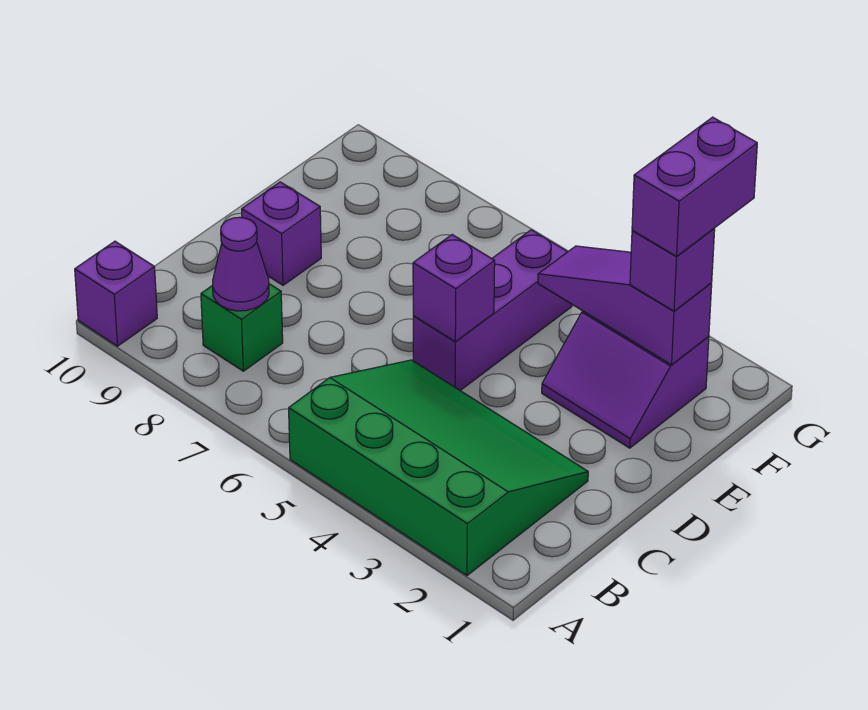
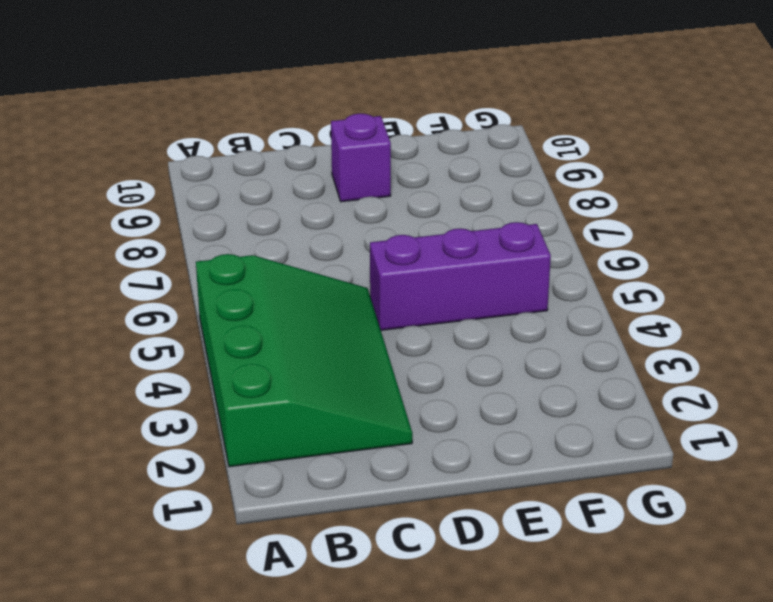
none -> purple brick A10 level 1
none -> green brick B8 level 1

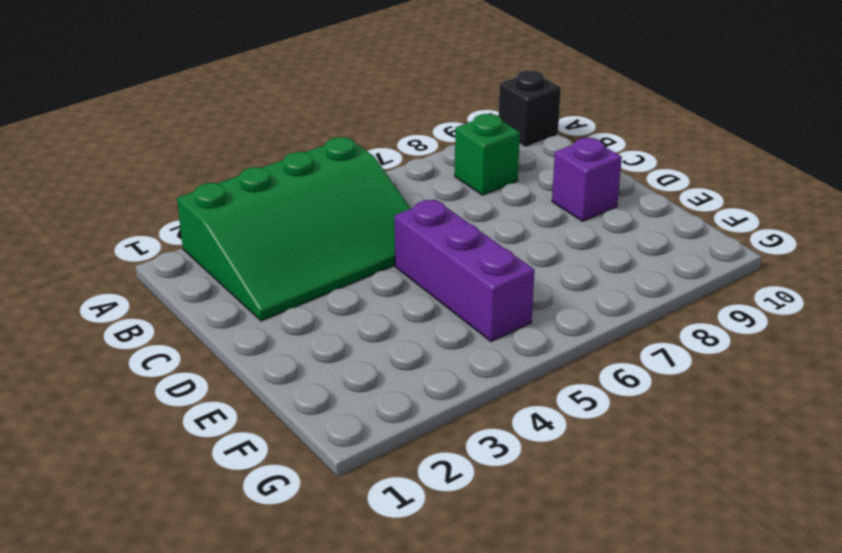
black brick A10 level 1 -> purple brick A10 level 1
none -> purple slope E2:F3 level 1 top F
none -> purple cone B8 level 2

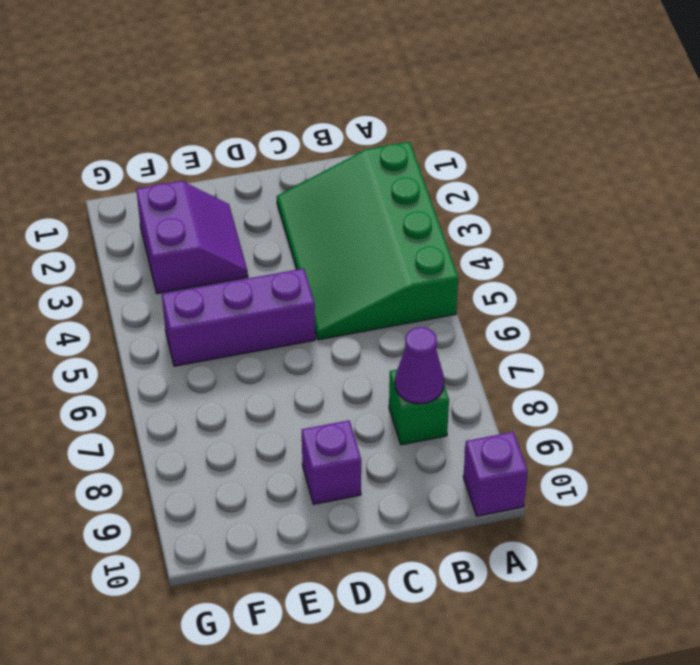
none -> purple brick D5 level 2
none -> purple slope F2:F4 level 2 top 2

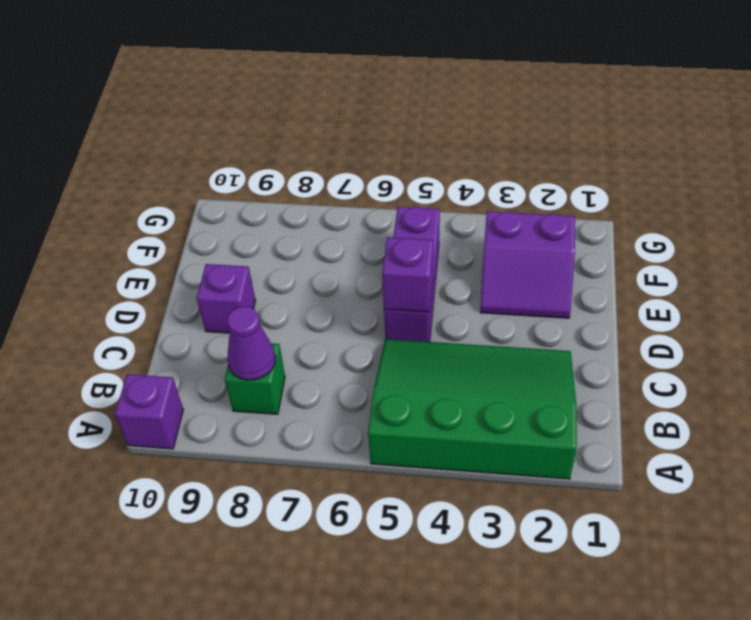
none -> purple slope F2:F4 level 2 top 2
none -> purple brick F2 level 3

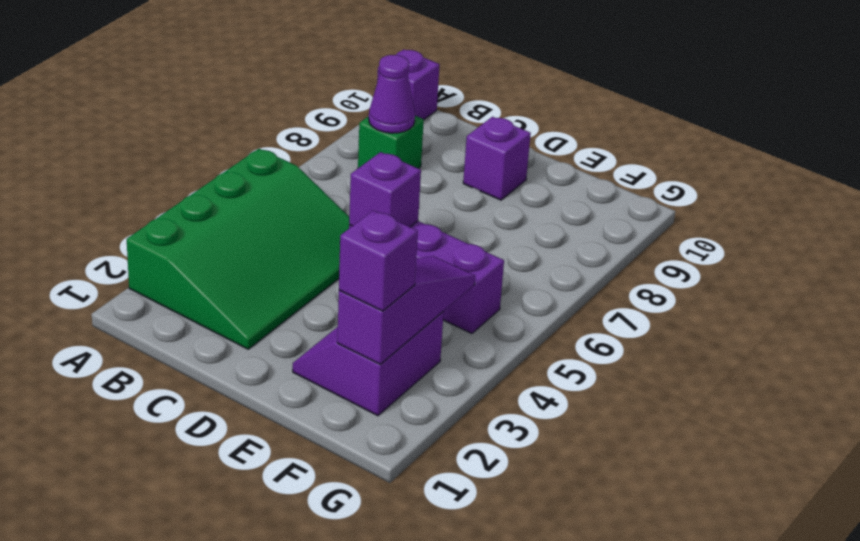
none -> purple brick F2:G2 level 4

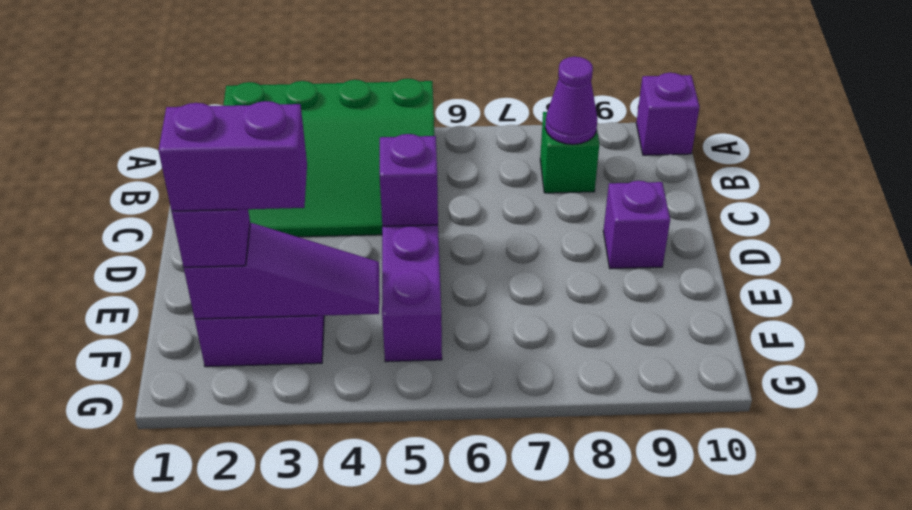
purple brick F2:F3 level 4 -> purple brick F2:G2 level 4

